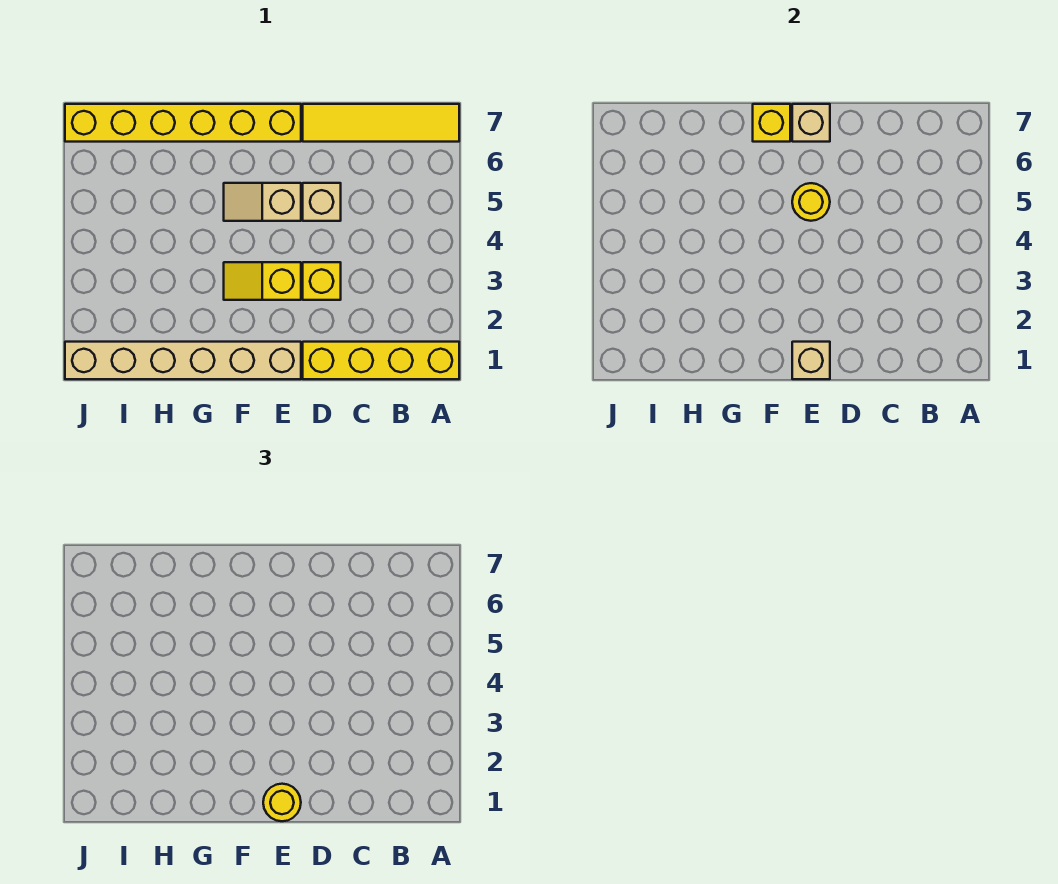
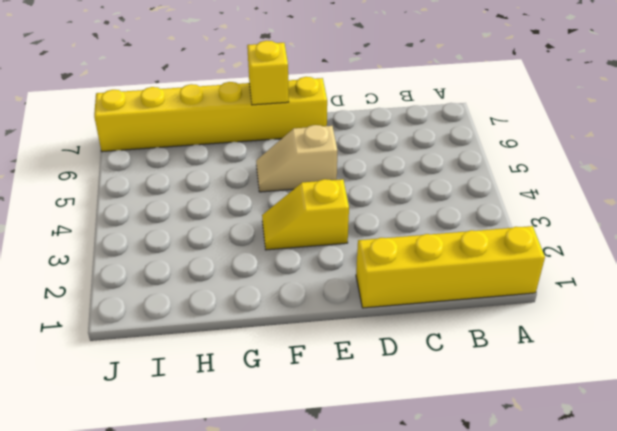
none -> yellow tile A7:D7 level 1
none -> yellow brick D3 level 1
none -> tan brick D5 level 1

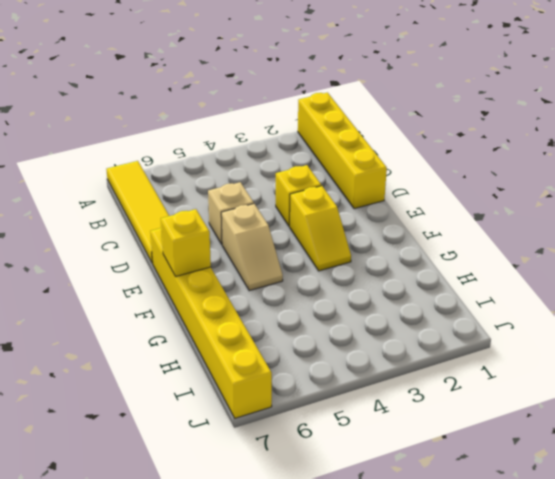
none -> tan brick E1:J1 level 1
none -> tan brick E1 level 2
none -> yellow round brick E5 level 2

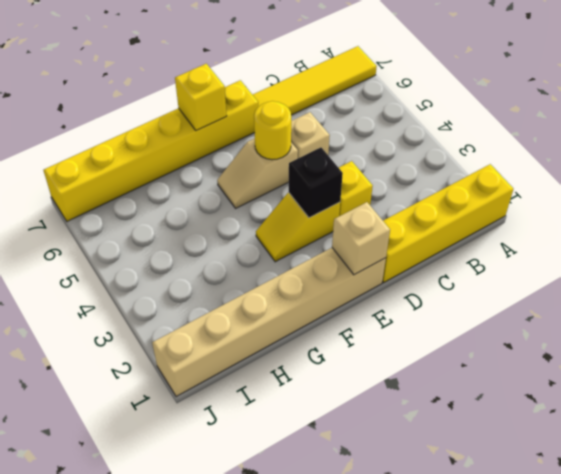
black brick E3 level 2 -> none
none -> tan brick E7 level 2
none -> yellow round brick E1 level 3

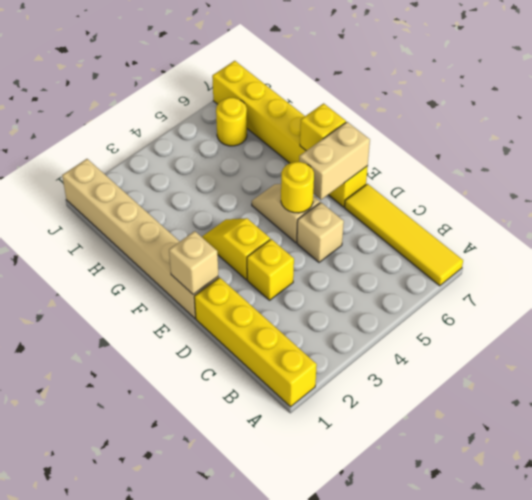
tan brick E6:E7 level 2 -> tan brick E7 level 2
yellow round brick I6 level 1 -> yellow round brick E1 level 3

